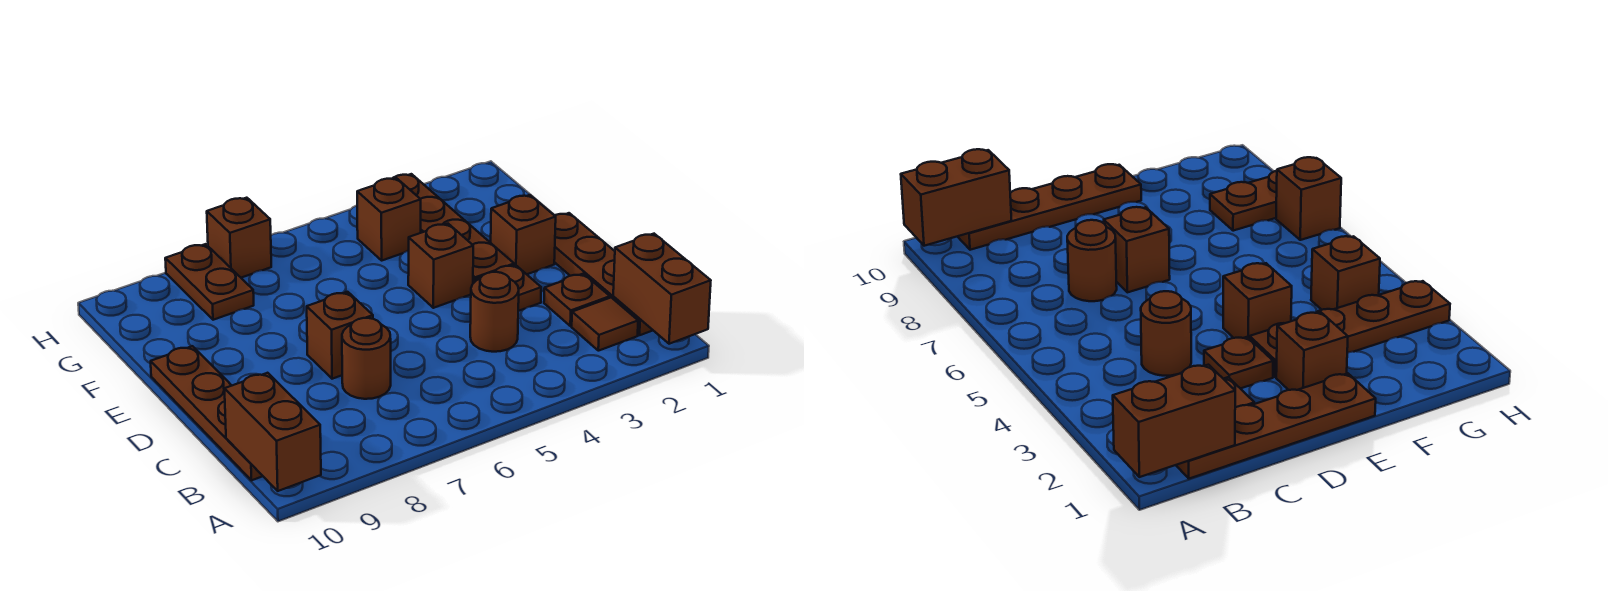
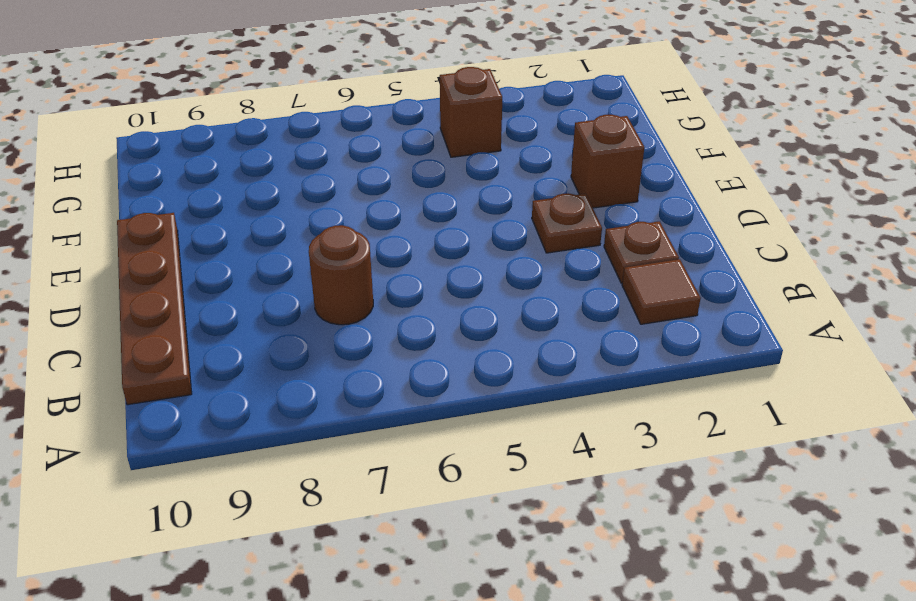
none -> brown plate B1:E1 level 1
none -> brown round brick C4 level 1
none -> brown brick D7 level 1

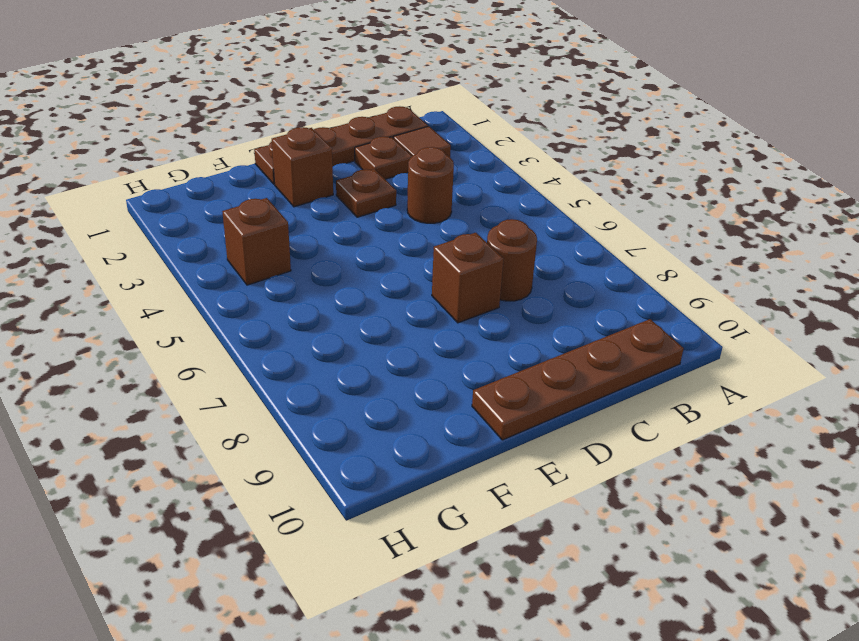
none -> brown plate E3:H3 level 1
none -> brown brick E4 level 1
none -> brown plate G8:H8 level 1

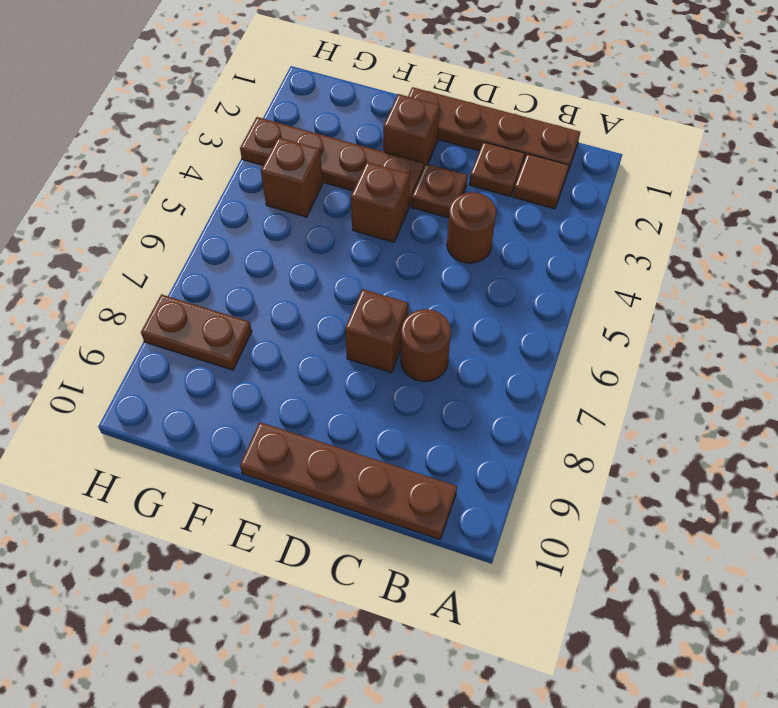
none -> brown brick H7 level 1
none -> brown brick A1:B1 level 2
none -> brown brick A10:B10 level 2

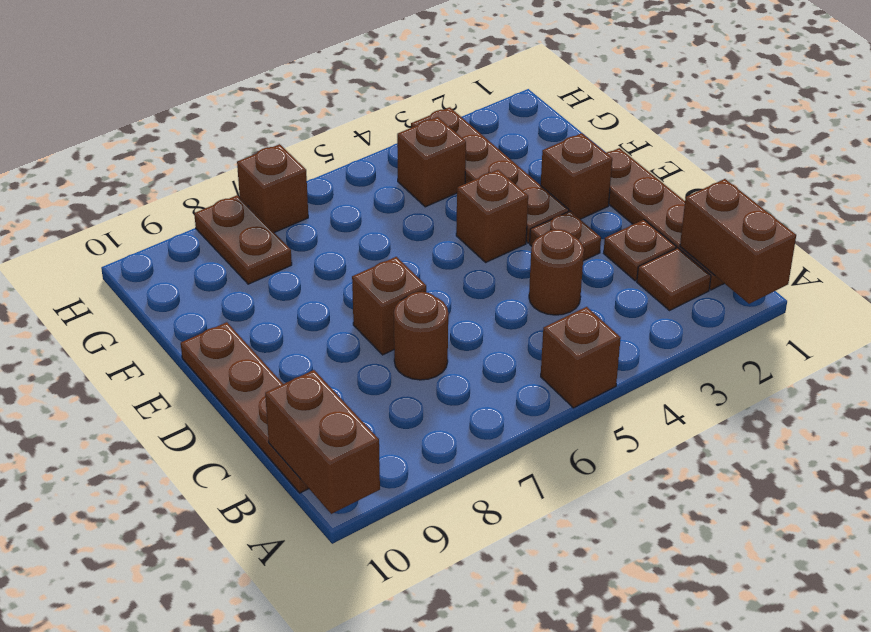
brown brick A5 level 1 -> none

